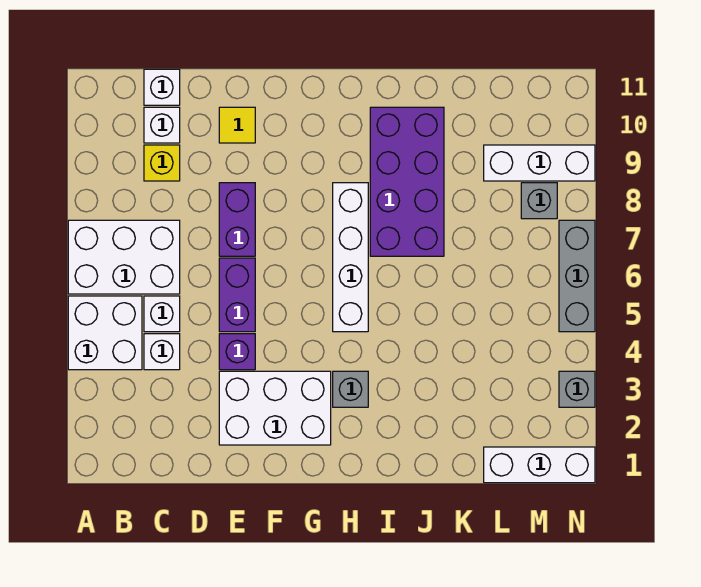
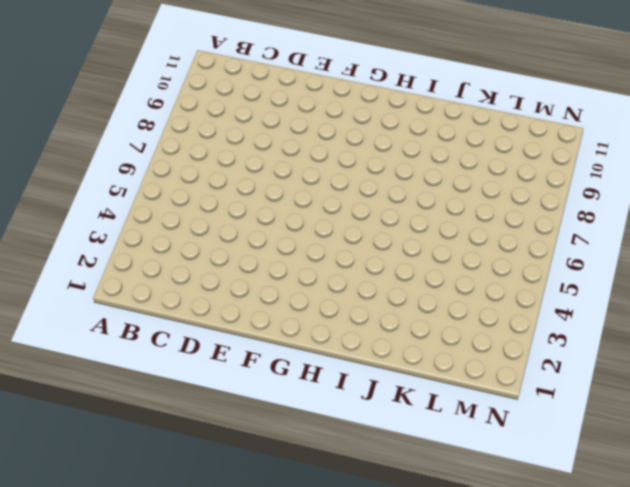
none -> white brick A4:B5 level 1
none -> white brick A6:C7 level 1
none -> white brick C4 level 1

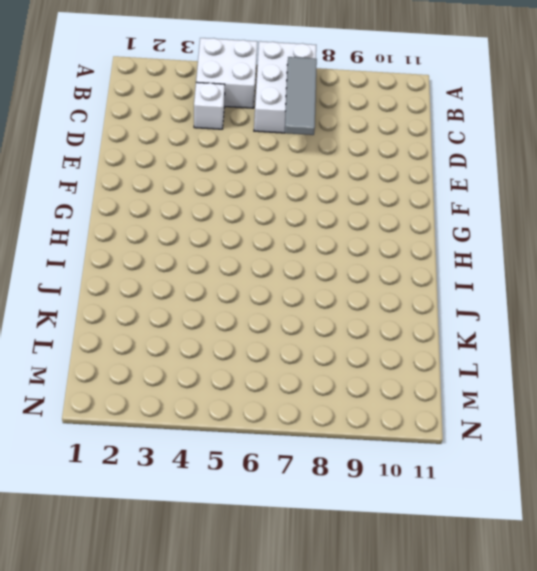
grey tile B7:D7 level 2 -> none
none -> white brick C5 level 1
none -> yellow brick C9 level 1
none -> white brick C10 level 1

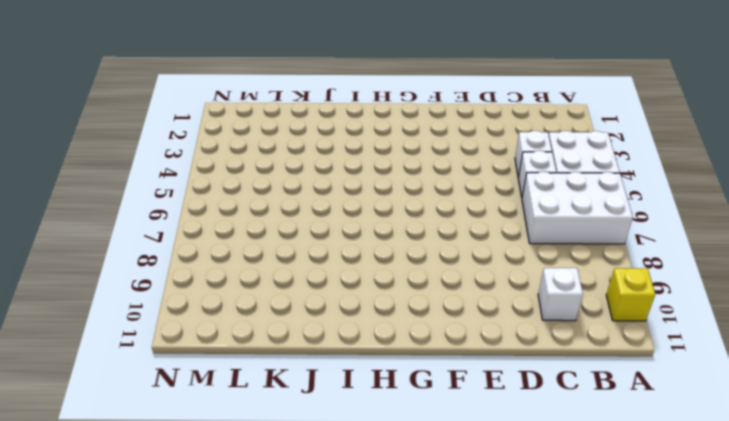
yellow brick A10 level 1 -> yellow brick C9 level 1
none -> white brick C11 level 1
none -> white brick E2:G3 level 1
none -> purple brick E4 level 1

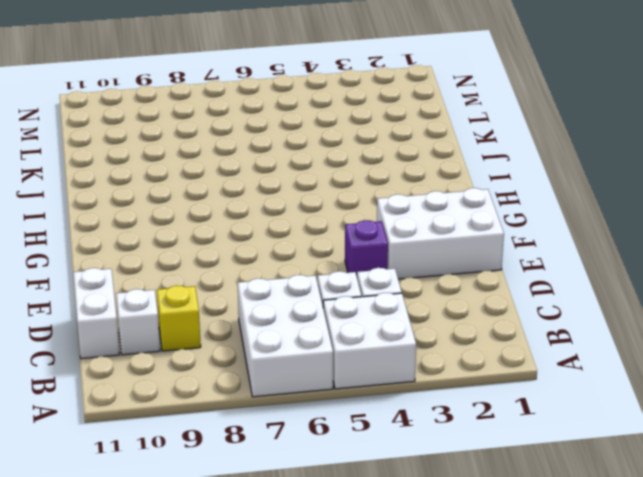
white brick C11:D11 level 1 -> white brick C11 level 1
white brick E1:F3 level 1 -> white brick E2:G3 level 1
none -> purple brick E5:E6 level 1
none -> purple brick E7:E8 level 1
none -> yellow tile E10 level 1

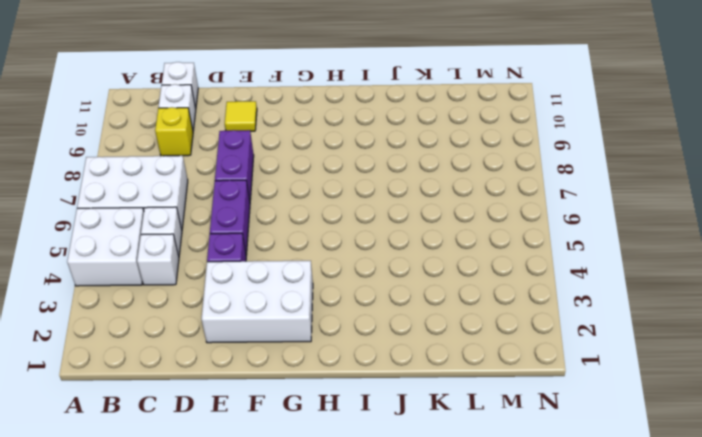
none -> grey brick H3 level 1
none -> white brick H5:H8 level 1
none -> purple brick I7:J10 level 1

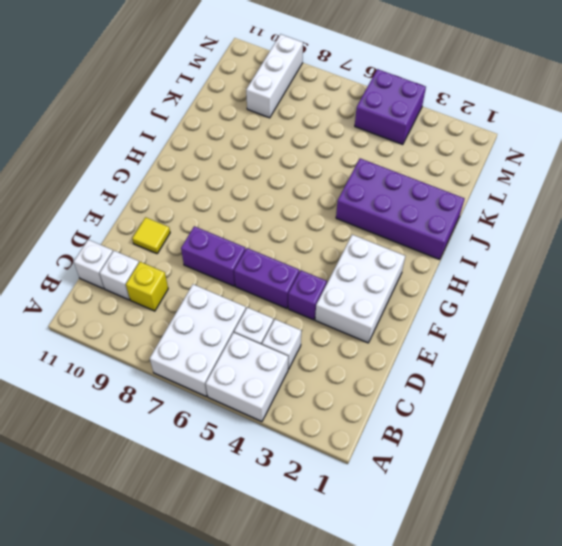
purple brick I1:J4 level 1 -> purple brick I7:J10 level 1
purple brick M4:N5 level 1 -> grey brick N5:N7 level 1
none -> grey brick H3 level 1
none -> white brick H5:H8 level 1
none -> white brick L1:N1 level 1

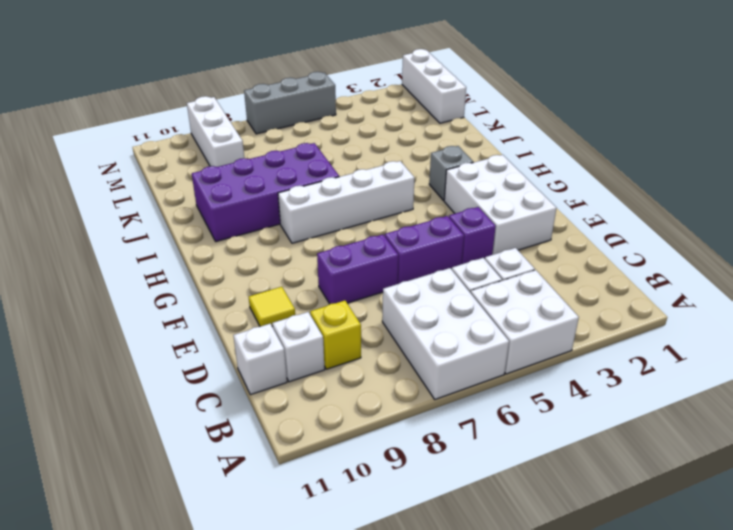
none -> grey brick M8 level 1
none -> grey brick N3 level 1

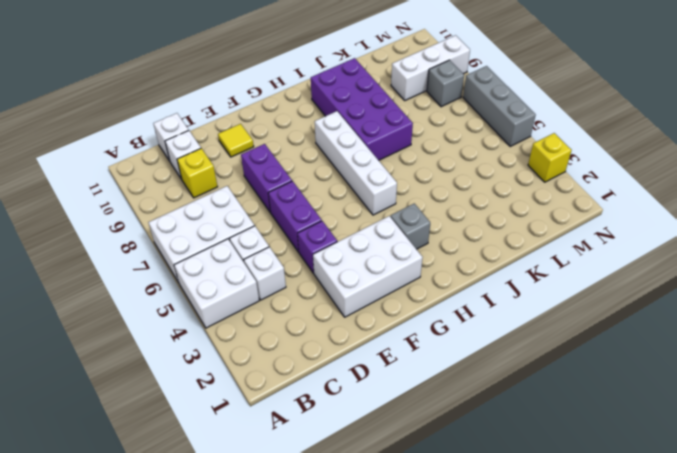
yellow brick N3 level 1 -> grey brick N3 level 1
none -> white brick L1:N1 level 1

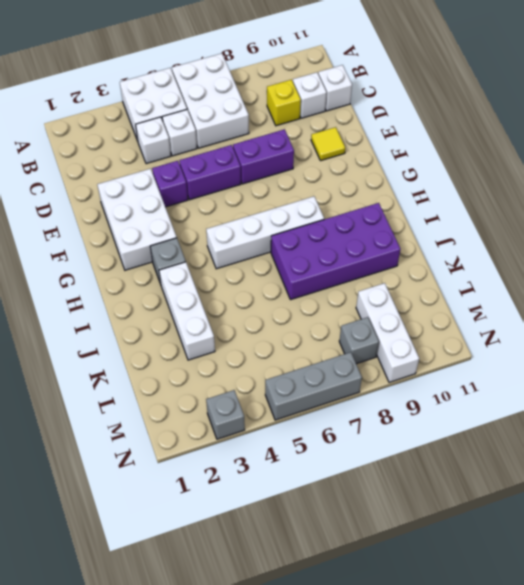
white brick I3:K3 level 1 -> white brick L1:N1 level 1

